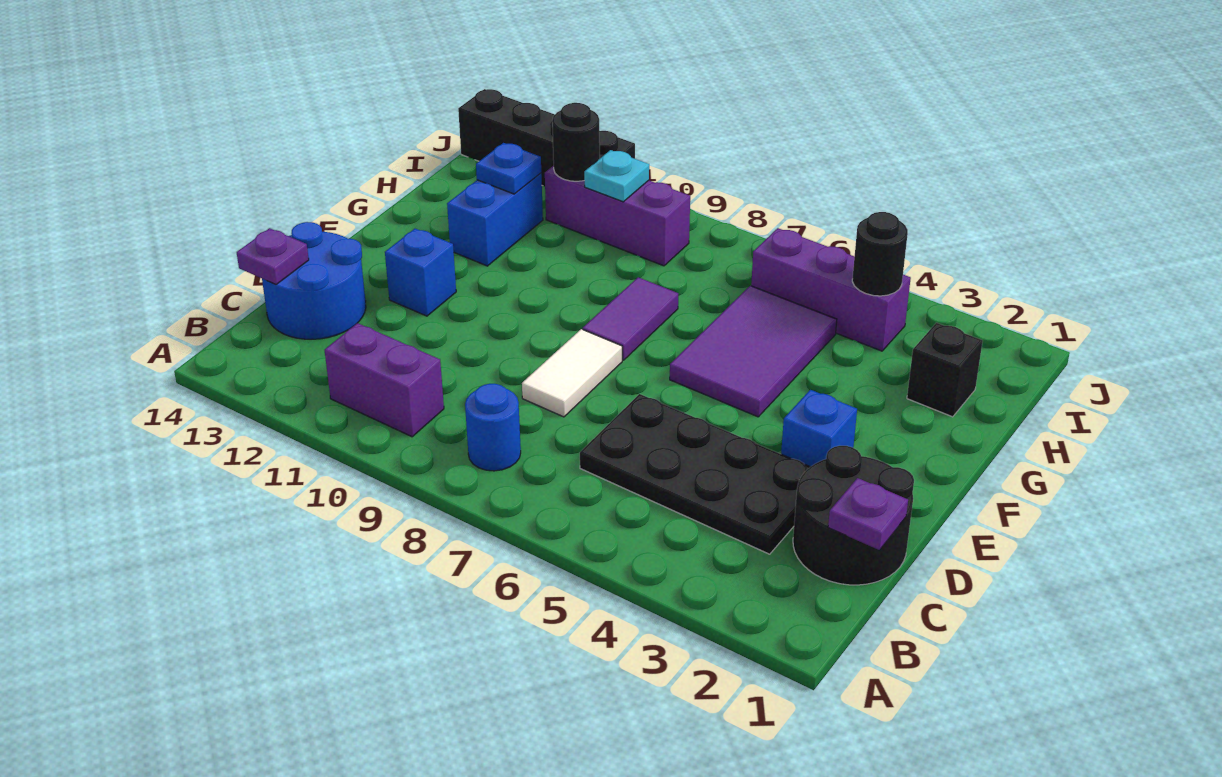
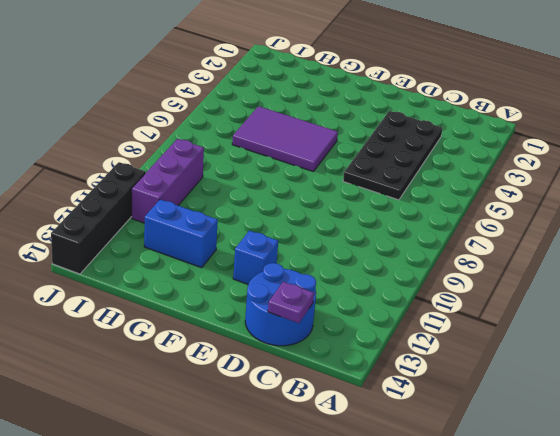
none -> blue round brick B8 level 1
none -> purple brick B10:B11 level 1
none -> black round brick C1:D2 level 1

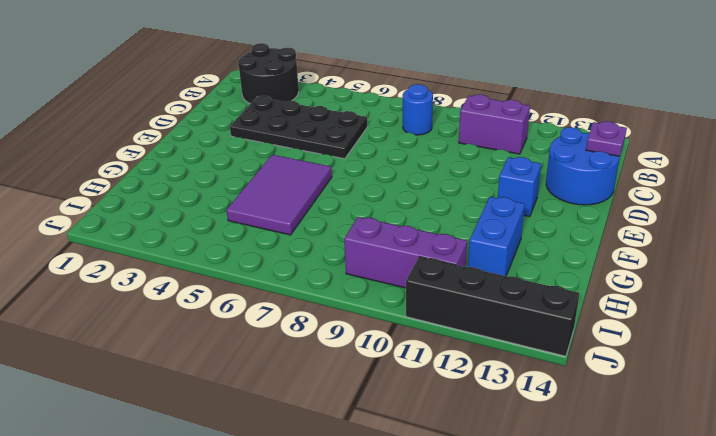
black round brick A2:B3 level 1 -> black round brick C1:D2 level 1
none -> white tile D8:E8 level 1
none -> blue brick E3 level 1
none -> purple tile F8:G8 level 1

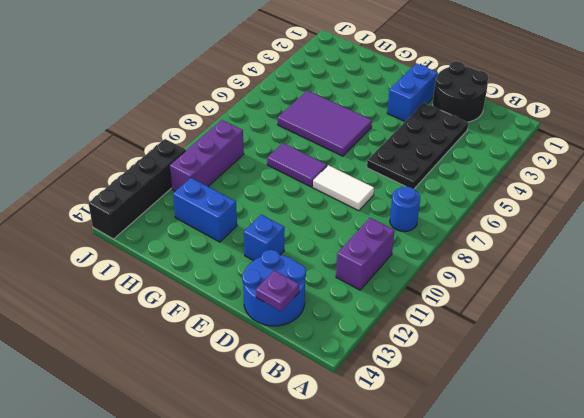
blue brick E2:E3 level 1 -> blue brick E3 level 1
none -> black brick H2 level 1
none -> purple brick I4:I6 level 1
none -> purple plate C1 level 2

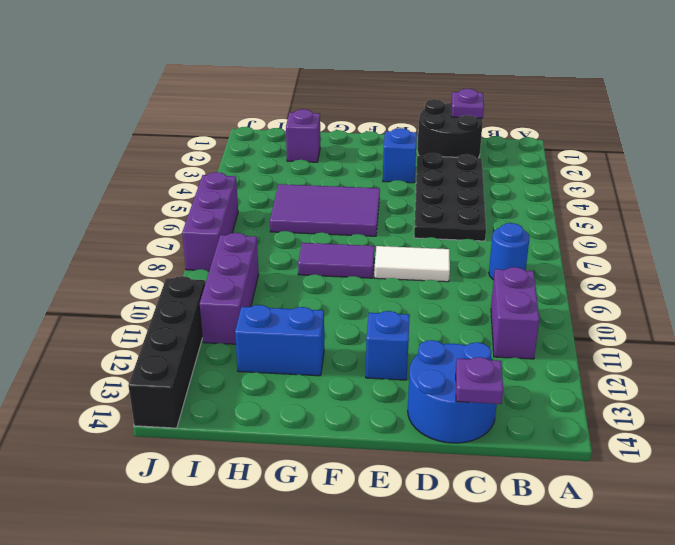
purple brick H2 level 1 -> black brick H2 level 1
purple brick J6:J8 level 1 -> purple brick I4:I6 level 1
none -> blue plate H12 level 2
none -> black round brick I4 level 2
none -> cyan plate I10 level 2

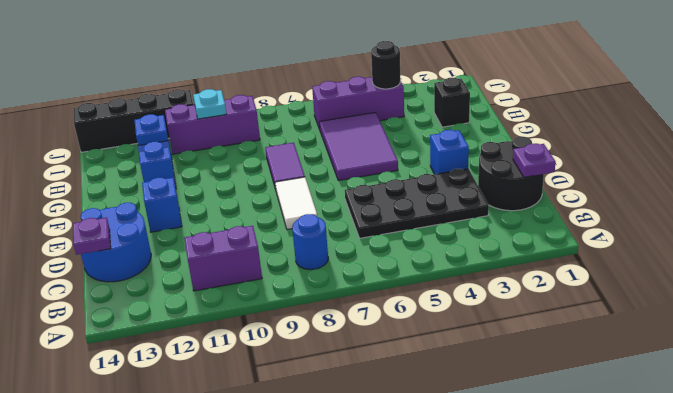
none -> black round brick I11 level 2

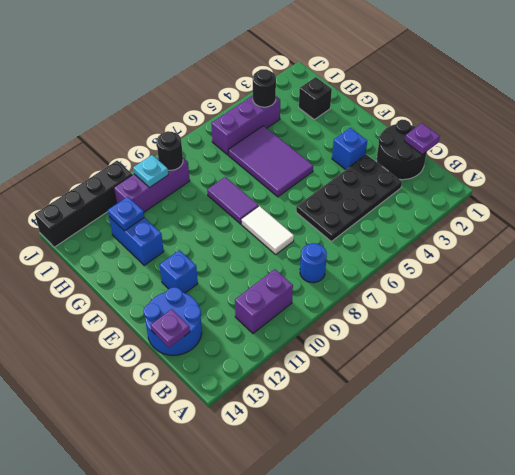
black round brick I9 level 2 -> black round brick I11 level 2

